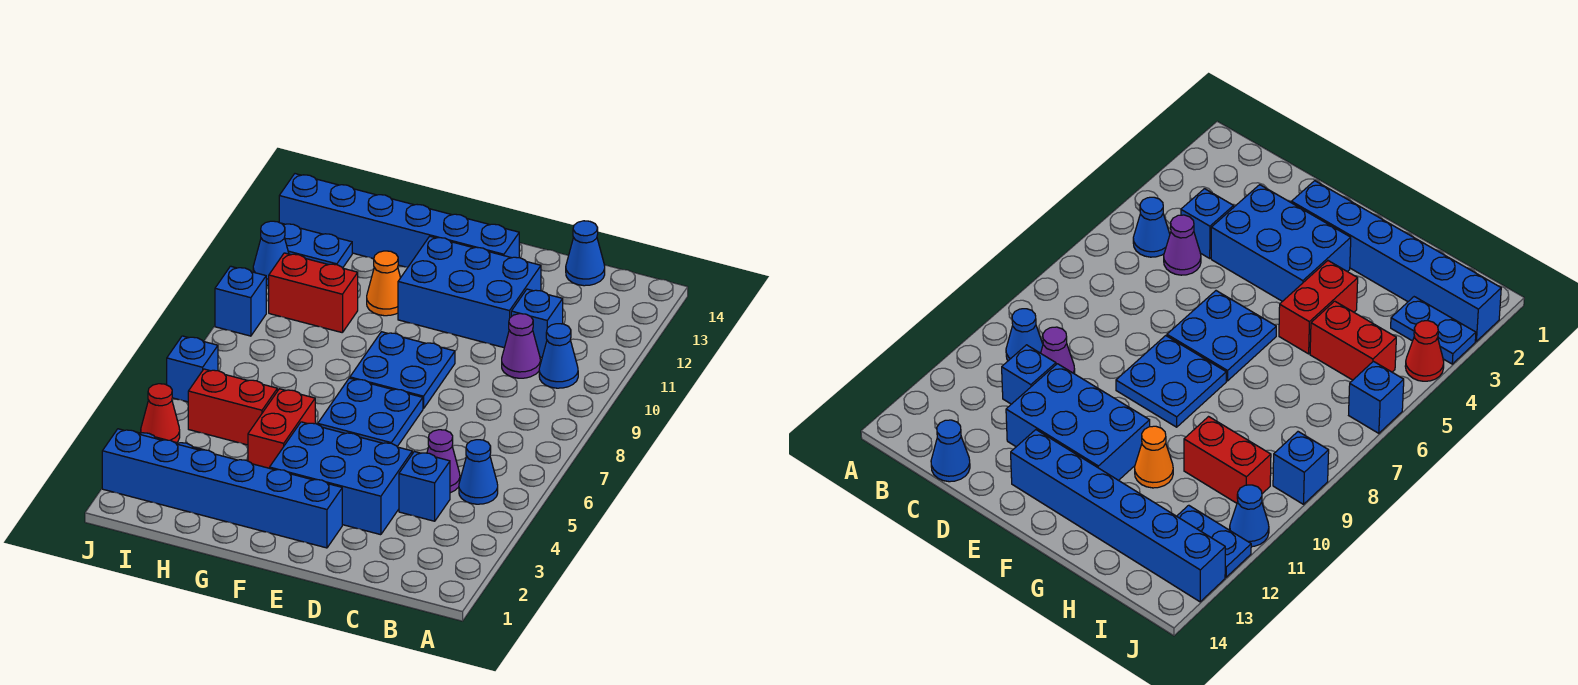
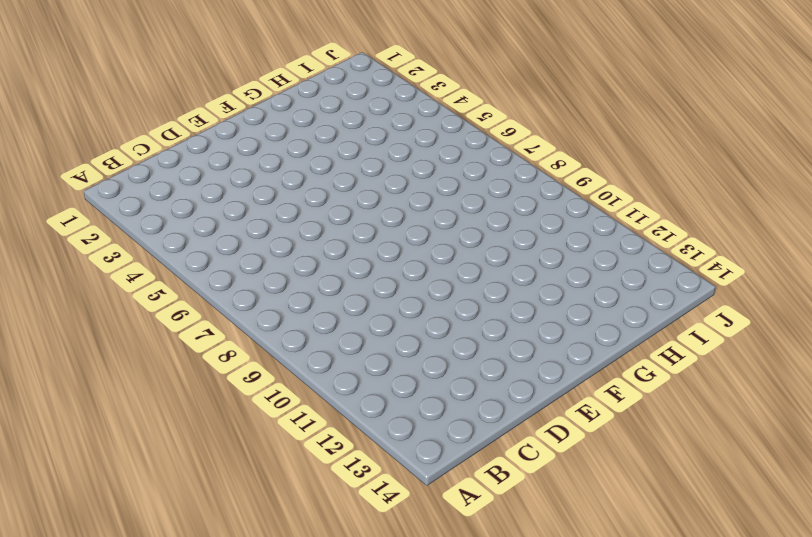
none -> blue cone B5 level 1
none -> blue cone B10 level 1
none -> blue brick C4 level 1

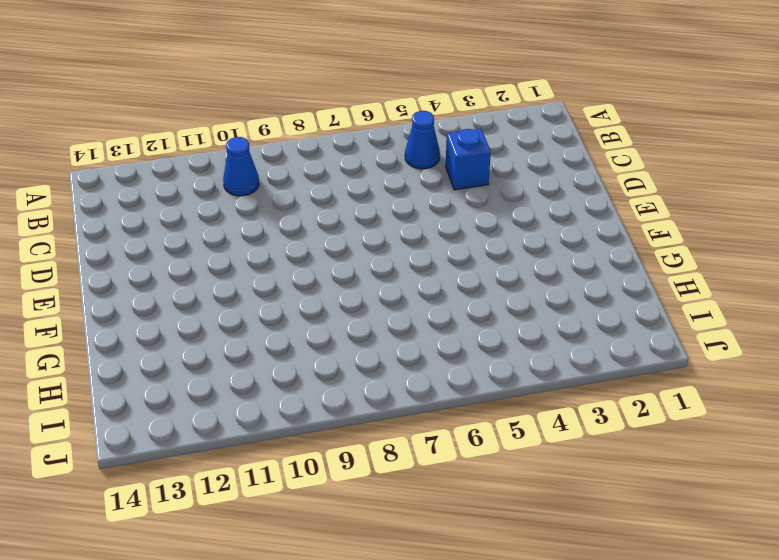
none -> purple cone C5 level 1
none -> purple cone C10 level 1
none -> blue brick C11 level 1

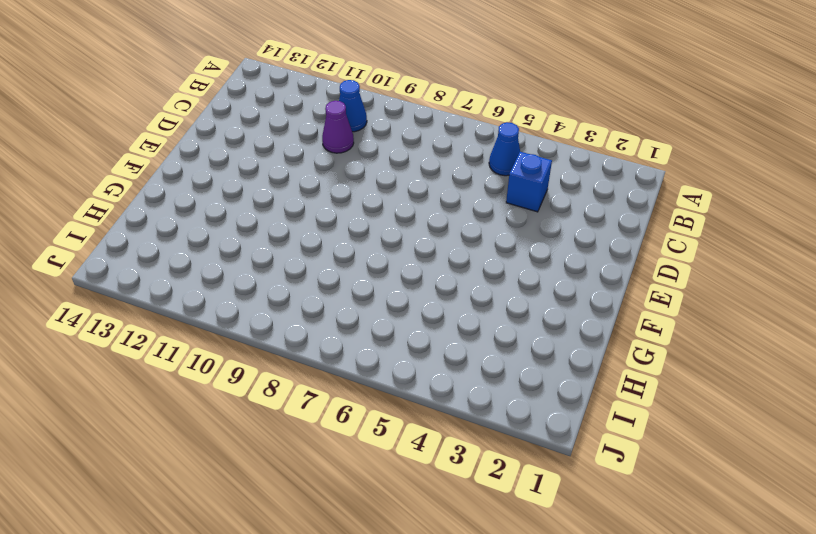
none -> purple cone C5 level 1
none -> blue brick C11 level 1
none -> blue cone C14 level 1

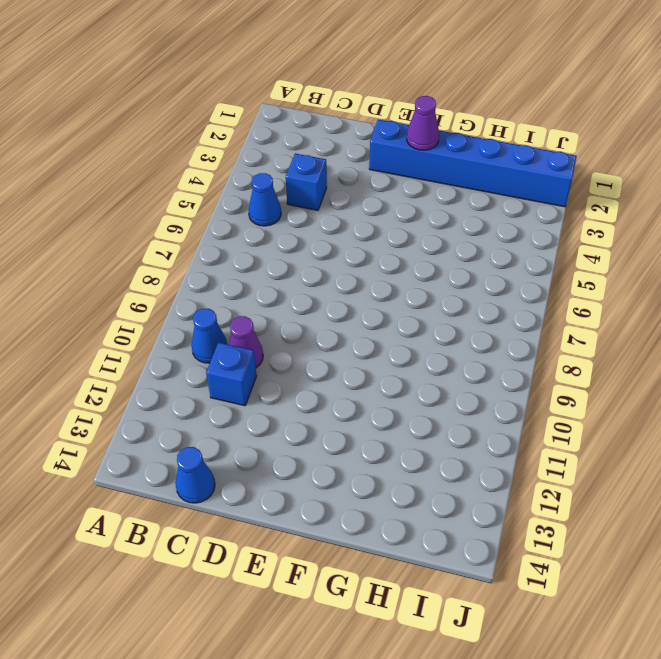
purple cone F2 level 2 -> purple cone C5 level 1
none -> blue brick D3:F4 level 1
none -> blue brick D11:F12 level 1
none -> blue plate E6:F7 level 1

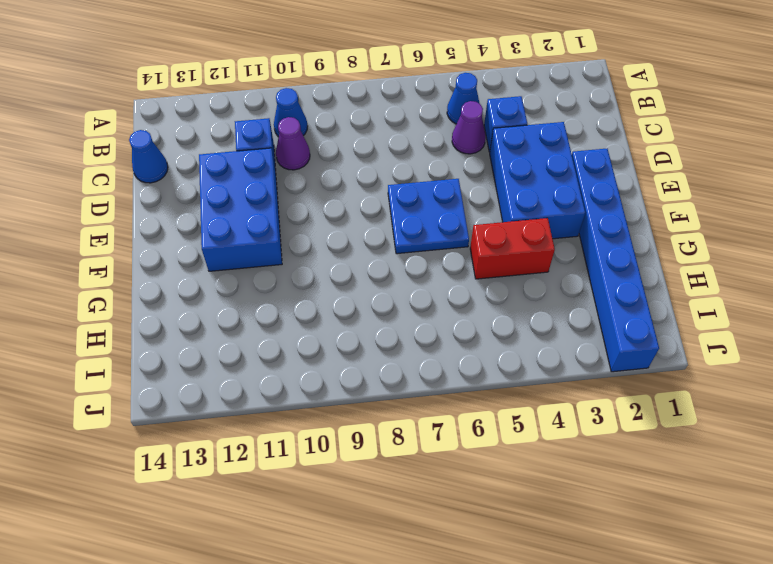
none -> blue plate E8:F9 level 1
none -> blue brick E13:J13 level 1
none -> orange cone G11 level 1

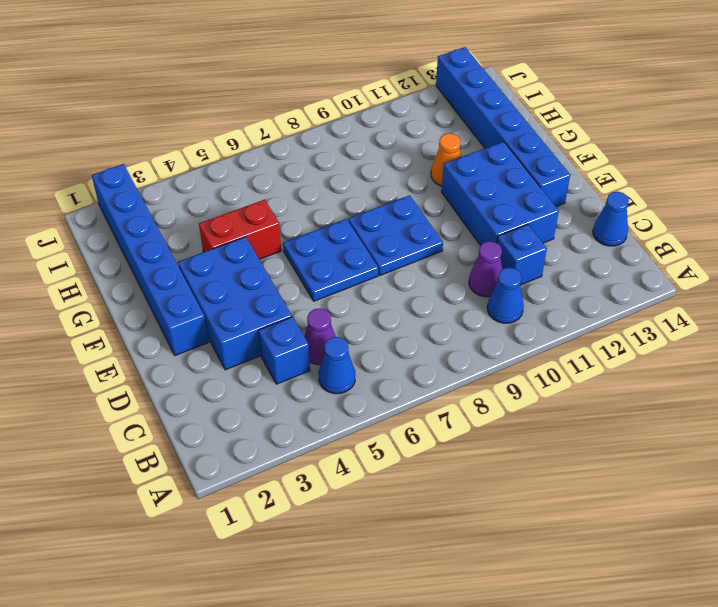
none -> red brick H5:I5 level 1
none -> red brick H10:I10 level 1
none -> blue plate I3:J3 level 1

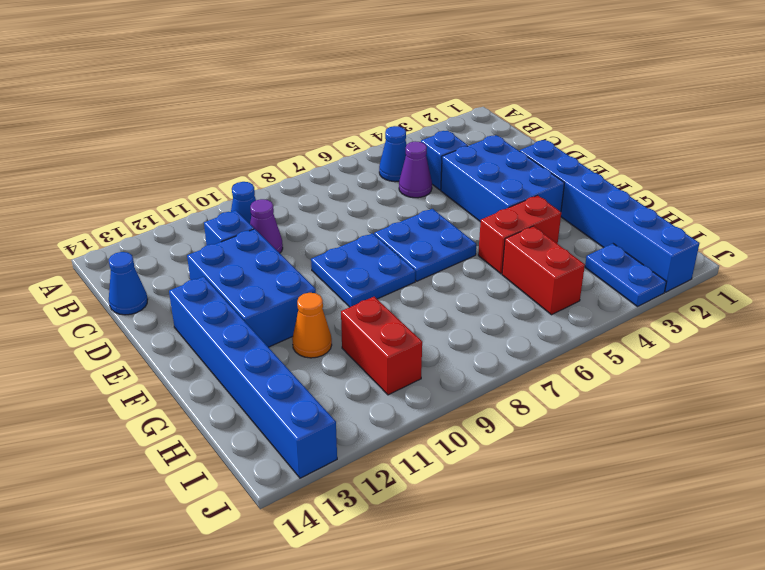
none -> blue plate I12:J12 level 1
none -> red cone J4 level 1
none -> blue brick J6 level 1

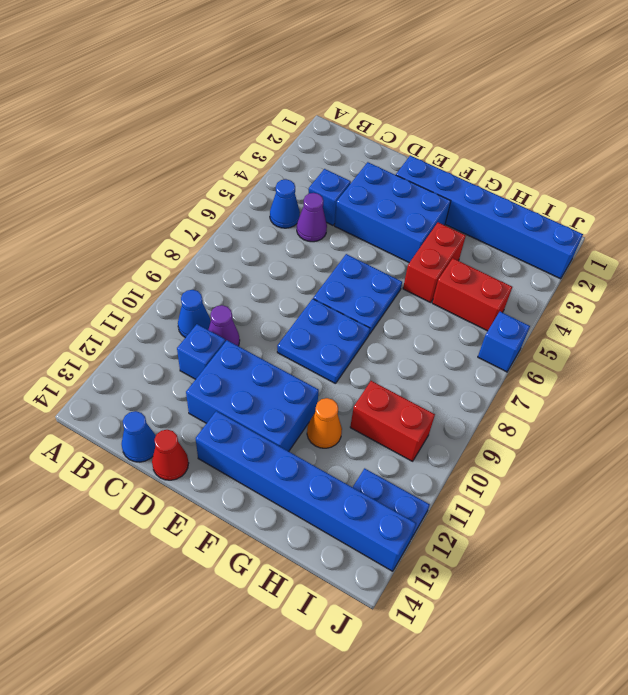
red cone D14 level 1 -> red cone J4 level 1
none -> blue plate I3:J3 level 1
none -> blue brick J9 level 1
none -> blue cone J11 level 1

